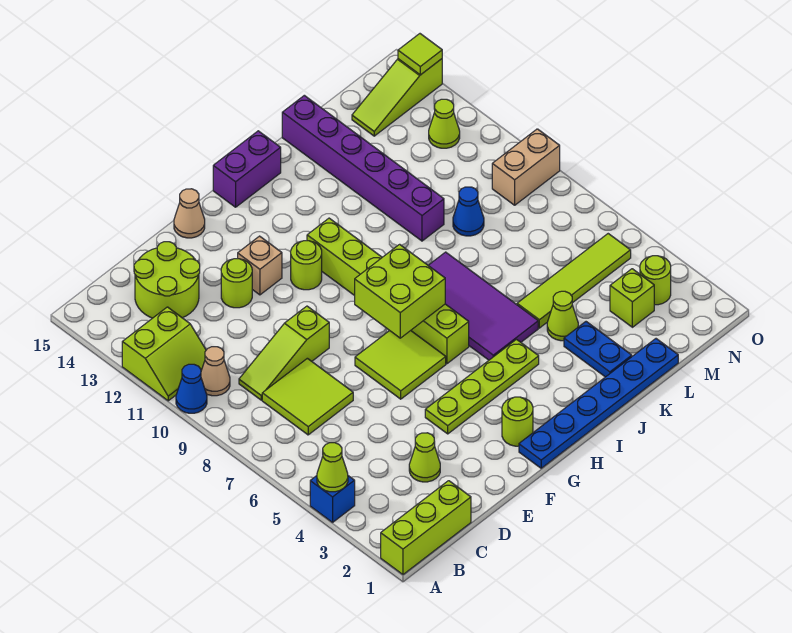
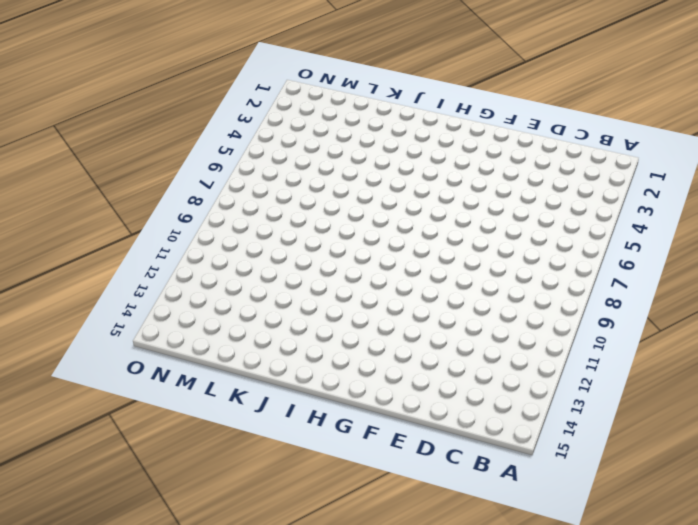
none -> lime brick A1:C1 level 1
none -> blue brick A4 level 1
none -> blue cone A10 level 1
none -> lime slope A11:B12 level 1 top 12

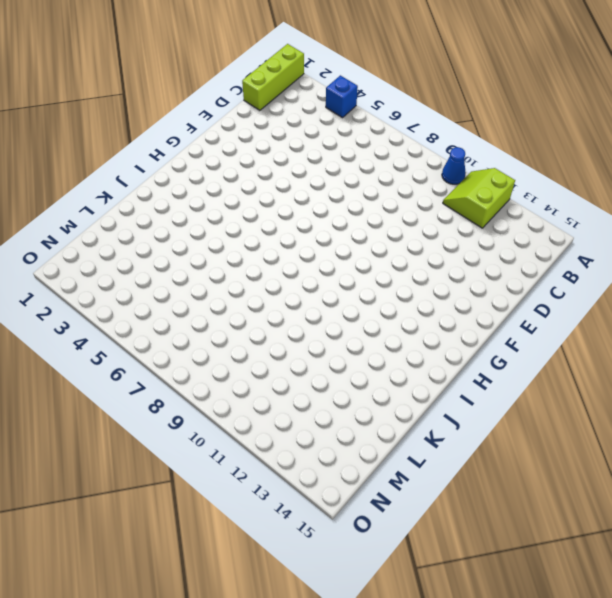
none -> tan cone B10 level 1
none -> lime tile C7:D8 level 1
none -> lime slope C9:E9 level 1 top E
none -> lime round brick C13:D14 level 1

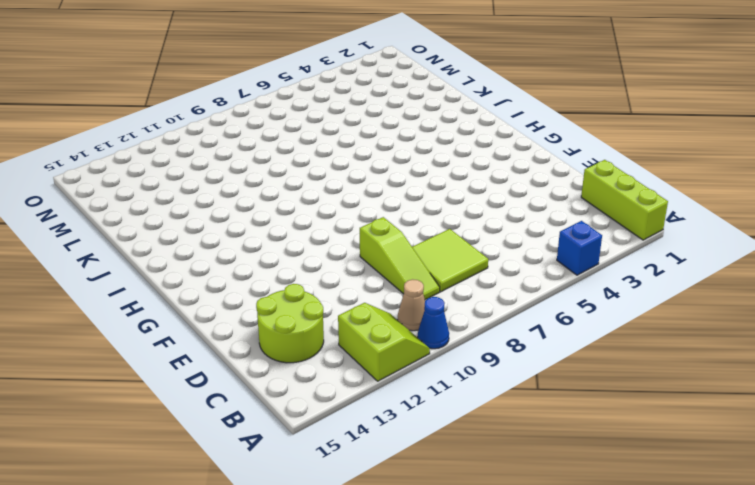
none -> lime cone D3 level 1
none -> lime round brick E12 level 1
none -> lime plate F4:I4 level 1
none -> lime tile F6:G7 level 1

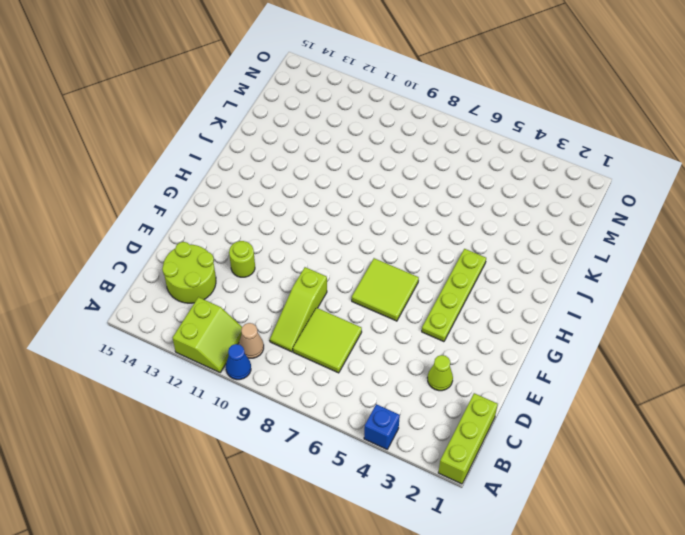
none -> tan brick F12 level 1
none -> tan cone F15 level 1
none -> blue plate G1:L1 level 1
none -> lime round brick G2 level 1

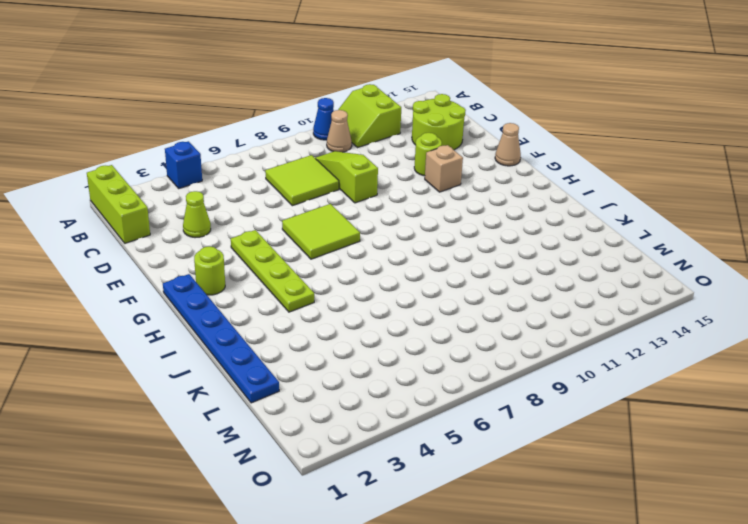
none -> lime round brick G11 level 1
none -> lime brick H6:H11 level 1
none -> purple brick H15:I15 level 1
none -> purple tile I5:J8 level 1

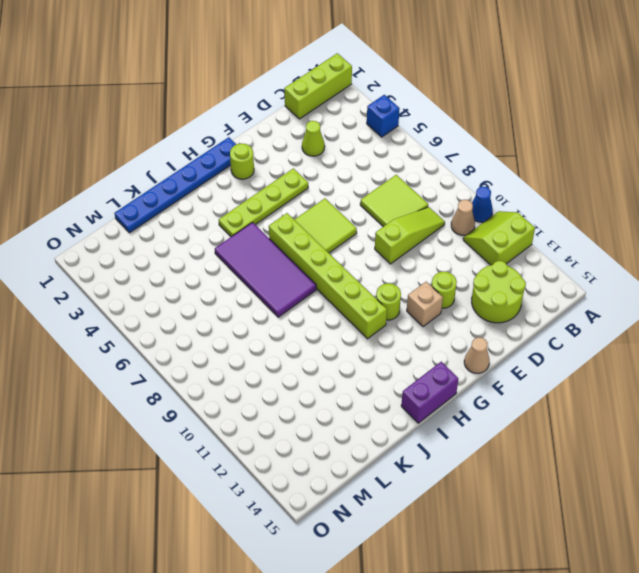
none -> blue plate K2:K3 level 1
none -> lime cone K4 level 1
none -> lime tile K5:N5 level 1
none -> purple brick K10:K15 level 1

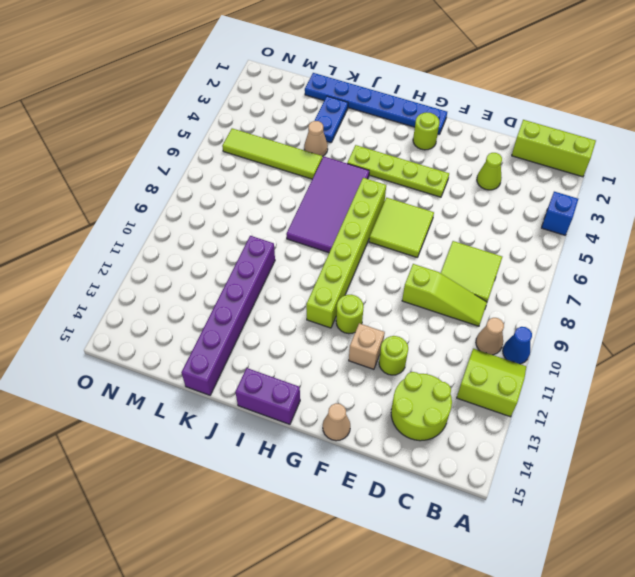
tan cone K4 level 1 -> lime cone K4 level 1
none -> blue cone L9 level 1
none -> lime brick M3 level 1
none -> lime slope M14:O14 level 1 top O
none -> lime round brick N3 level 1

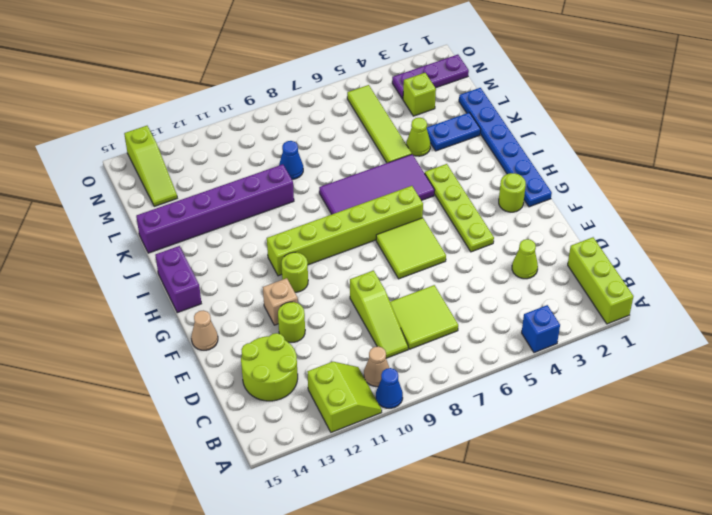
purple plate N1:N3 level 1 -> lime round brick N3 level 1
none -> tan brick N9:O9 level 1
none -> lime cone N12 level 1
none -> lime cone A4 level 2
none -> lime brick G7:H8 level 2

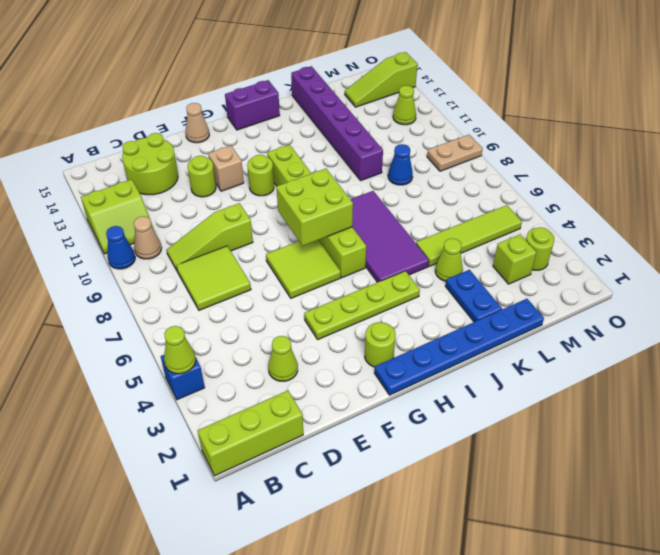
tan plate N9:O9 level 1 -> tan brick N9:O9 level 1
none -> lime tile O14 level 2

